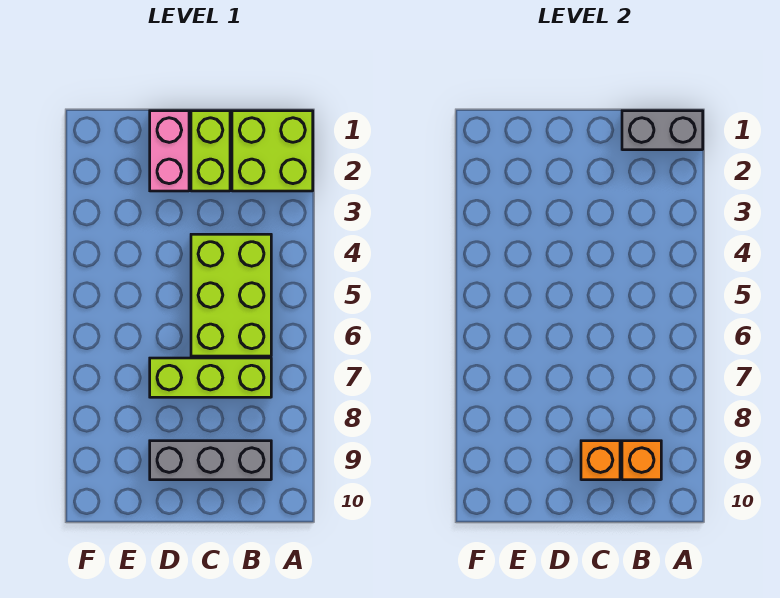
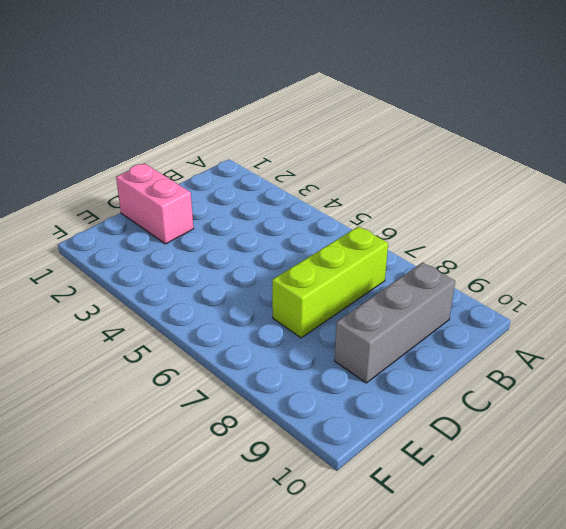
none -> lime brick A1:B2 level 1
none -> lime brick B4:C6 level 1

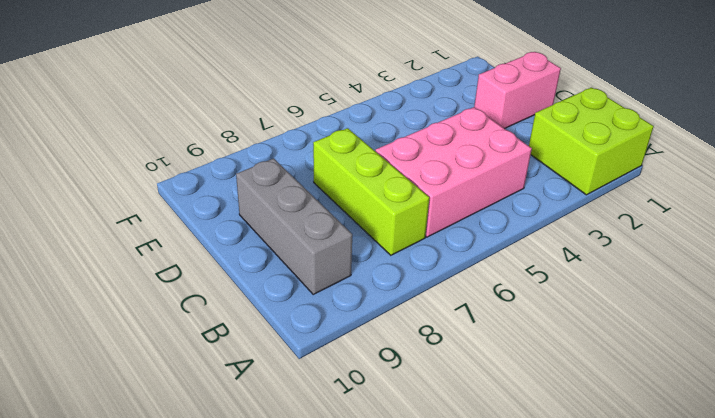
pink brick B4:C6 level 1 -> lime brick B4:C6 level 1
none -> lime brick C1:C2 level 1
none -> grey brick A1:B1 level 2

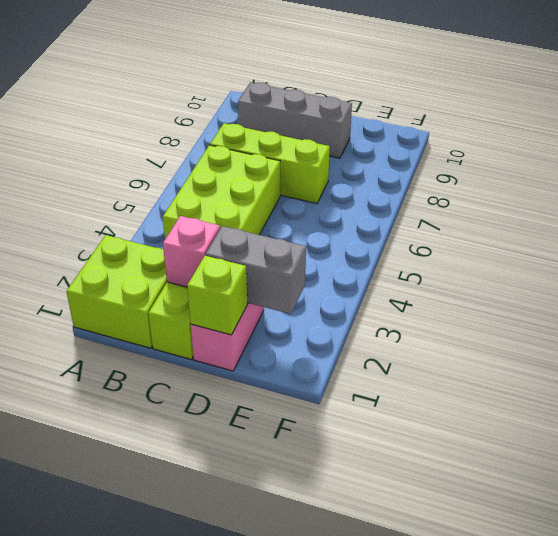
pink brick C2 level 2 -> none
lime brick D1 level 2 -> none
grey brick D2:E2 level 2 -> grey brick A1:B1 level 2
none -> orange brick B9 level 2
none -> orange brick C9 level 2

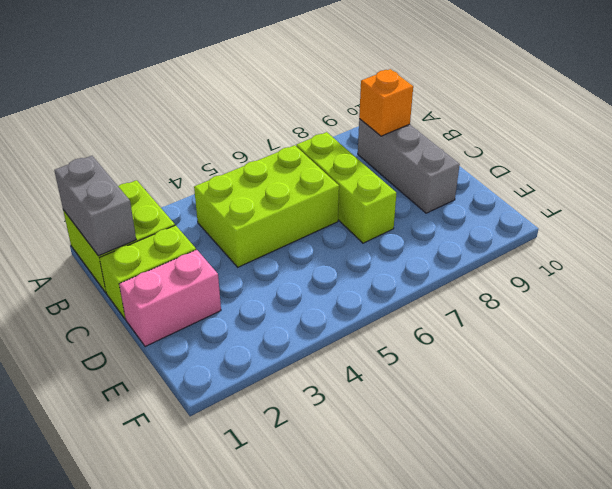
none -> orange brick C9 level 2

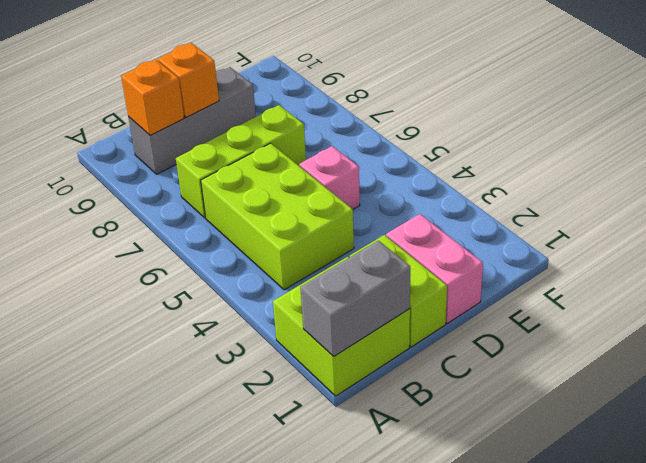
pink brick D5 level 1 -> none

